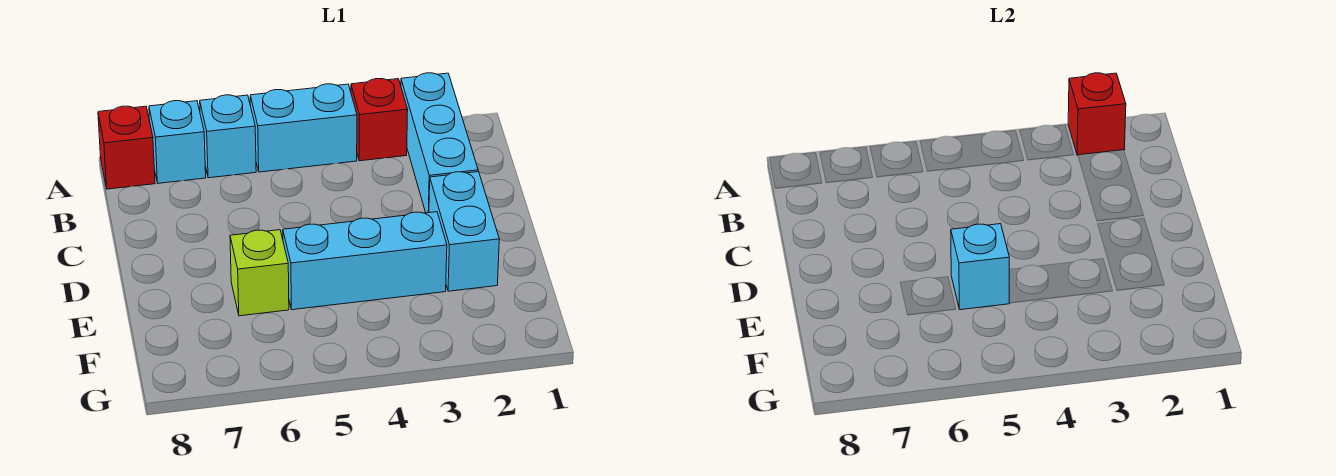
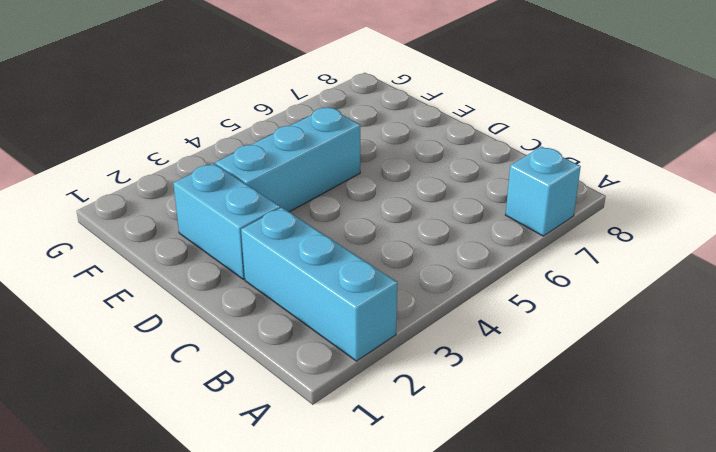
none -> red brick A3 level 1
none -> cyan brick A4:A5 level 1

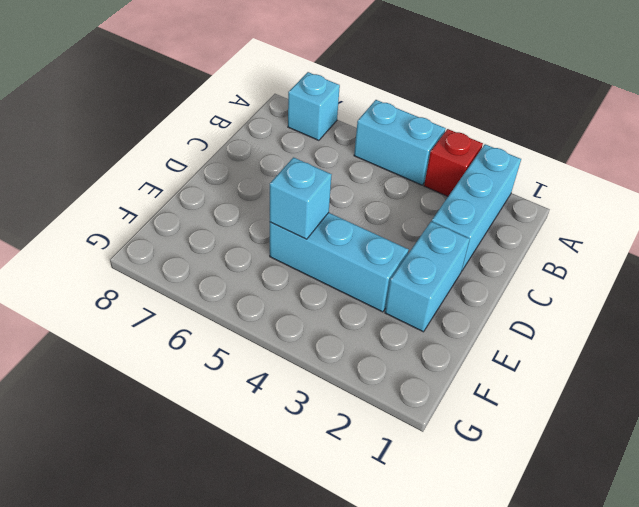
none -> cyan brick A6 level 1
none -> red brick A8 level 1

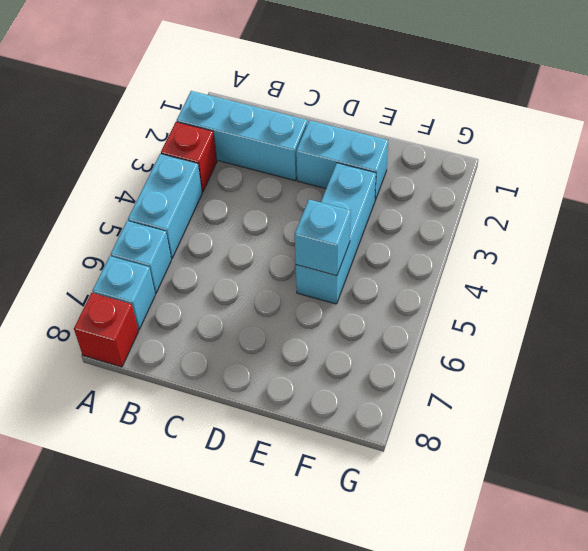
none -> lime brick E6 level 1
none -> red brick A2 level 2

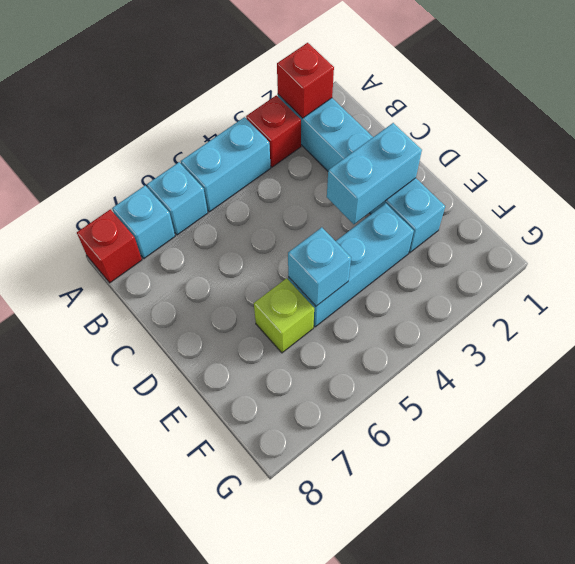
cyan brick D2:D3 level 2 -> none

